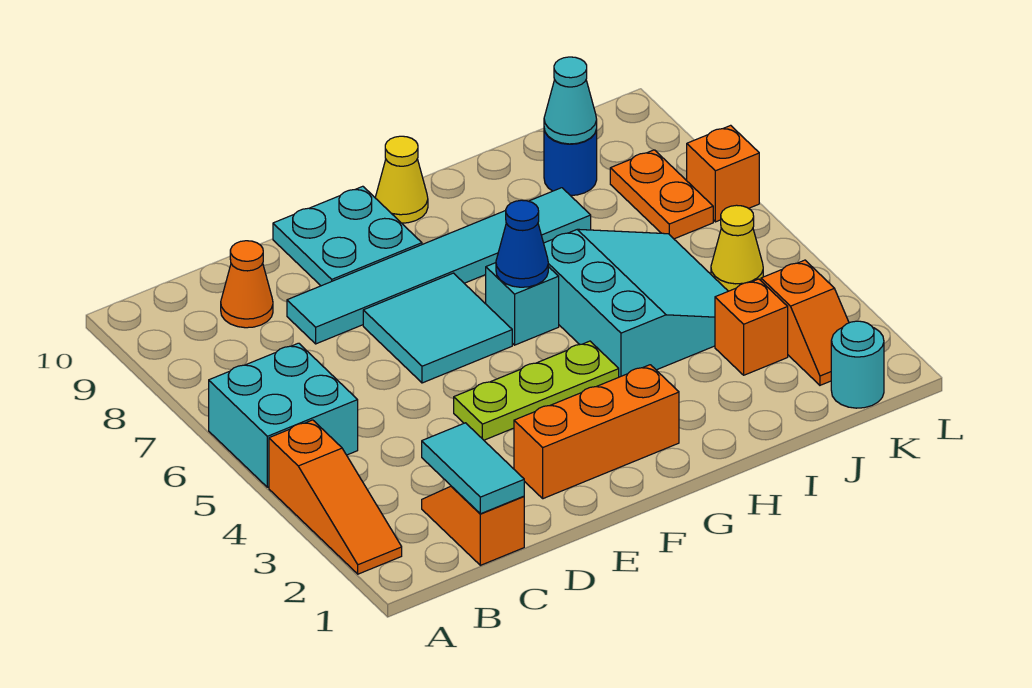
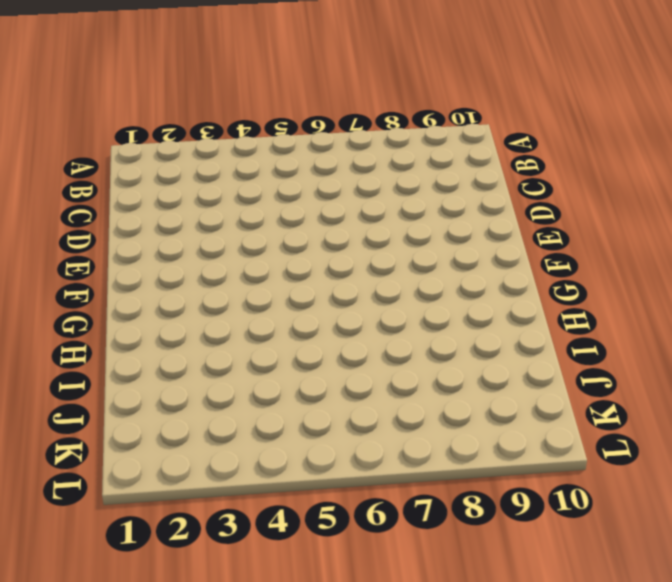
none -> orange slope A2:A4 level 1 top 4
none -> cyan brick A5:B6 level 1
none -> orange slope C1:C2 level 1 top 1

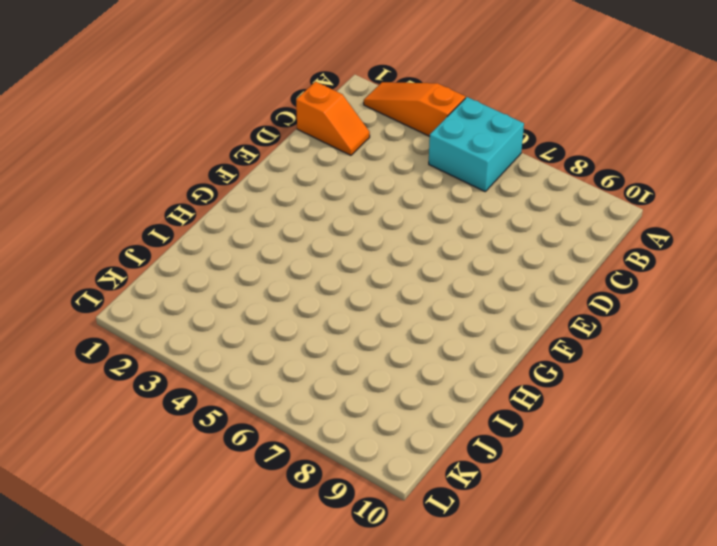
none -> orange cone C9 level 1
none -> cyan tile D8:I8 level 1
none -> orange brick E2:G2 level 1

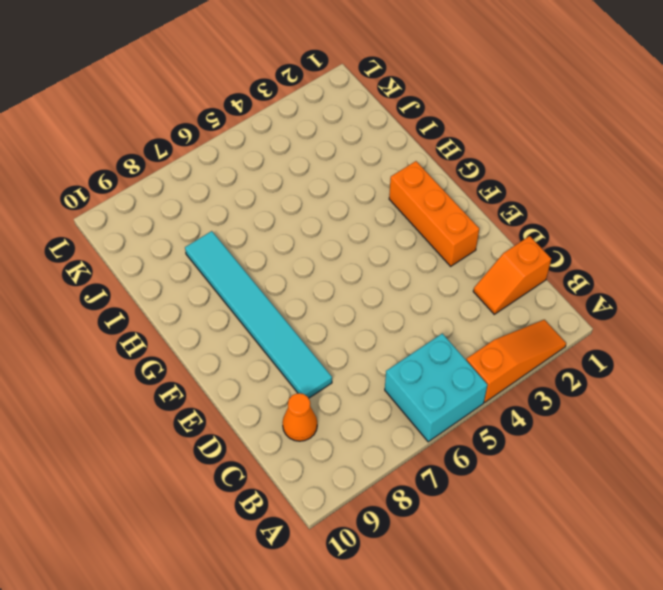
none -> lime plate E4:G4 level 1
none -> cyan tile E6:F7 level 1
none -> cyan plate E9:F10 level 1

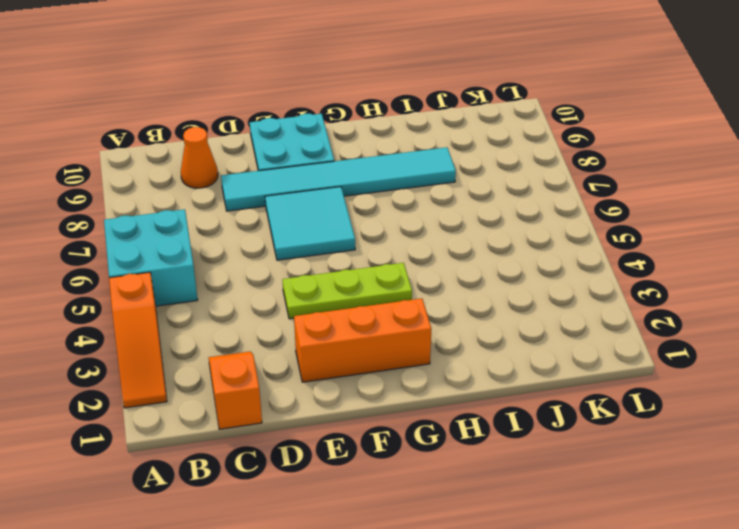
none -> cyan brick G6 level 1
none -> yellow cone G10 level 1
none -> cyan slope H4:J6 level 1 top H

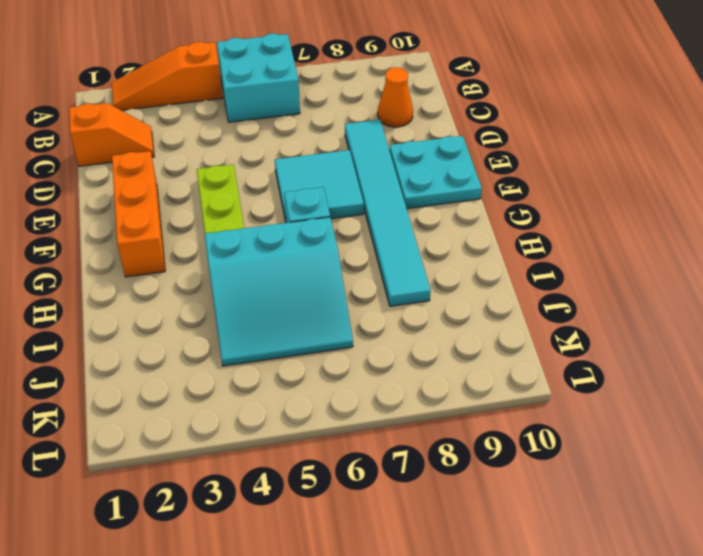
none -> yellow cone G10 level 1
none -> orange brick J3 level 1
none -> blue round brick J9 level 1

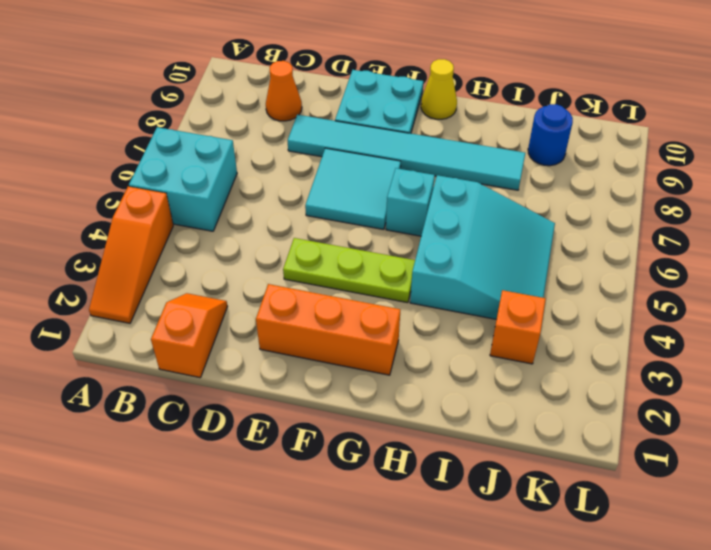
none -> cyan round brick K1 level 1
none -> orange slope K2:K3 level 1 top 3
none -> yellow cone K5 level 1

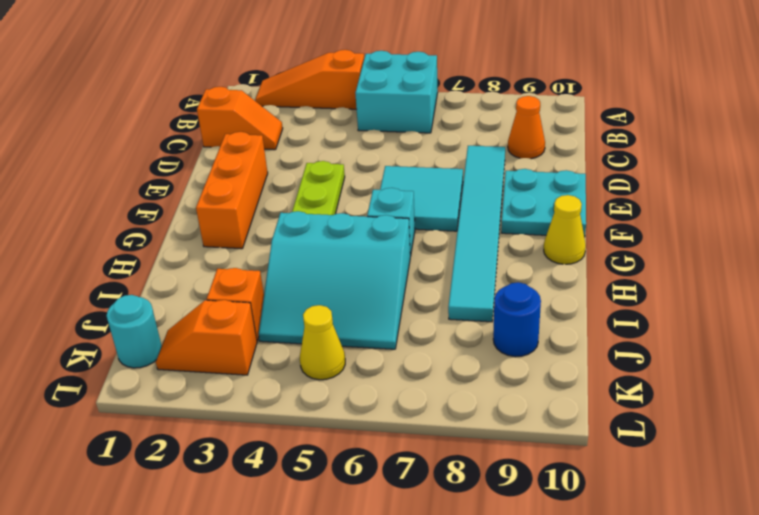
none -> orange plate K7:K8 level 1
none -> orange brick L7 level 1
none -> cyan tile C1:C2 level 2

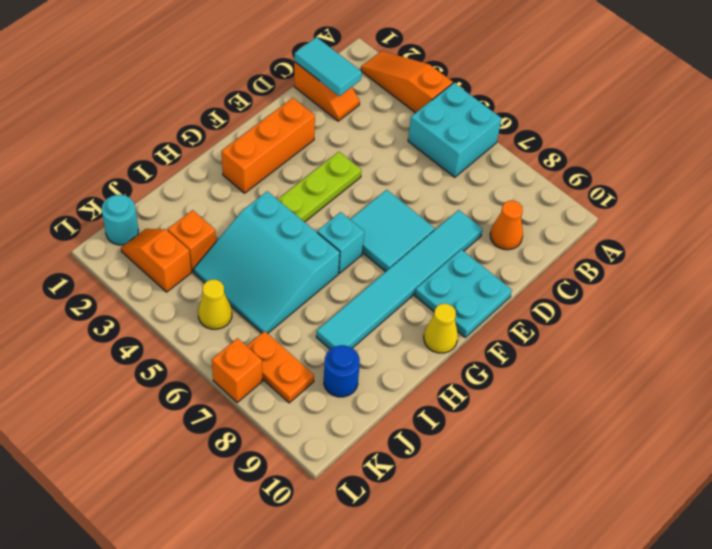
none -> blue cone G6 level 2
none -> cyan cone J9 level 2

